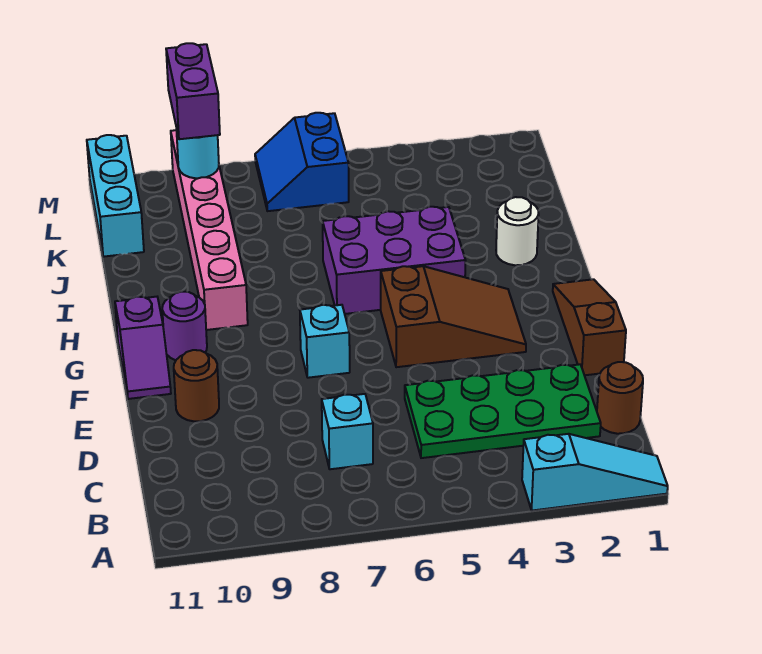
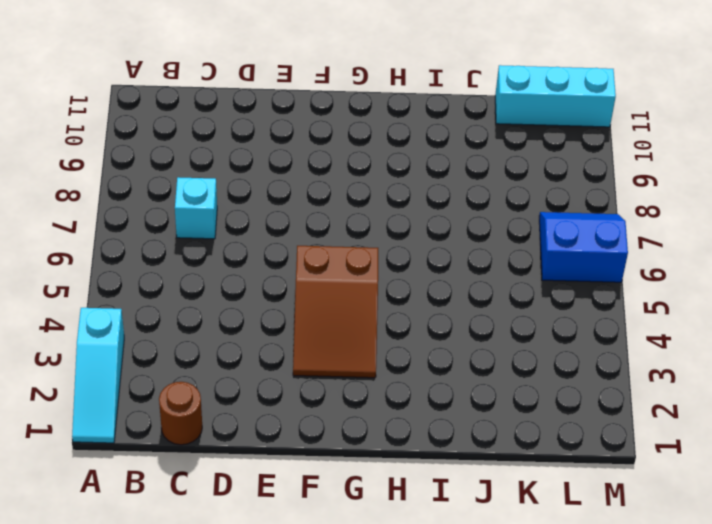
none -> green plate C2:D5 level 1
none -> brown slope E1:G1 level 1 top E
none -> brown round brick E10 level 1

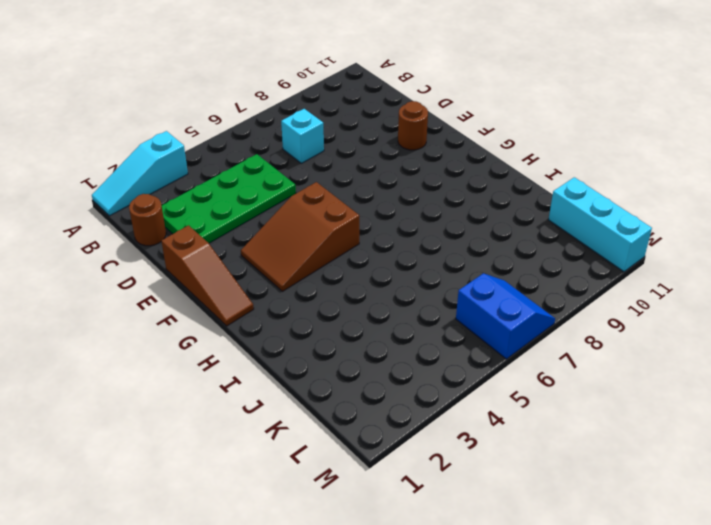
none -> cyan brick F7 level 1
none -> purple slope F11:G11 level 1 top G
none -> purple round brick G10 level 1

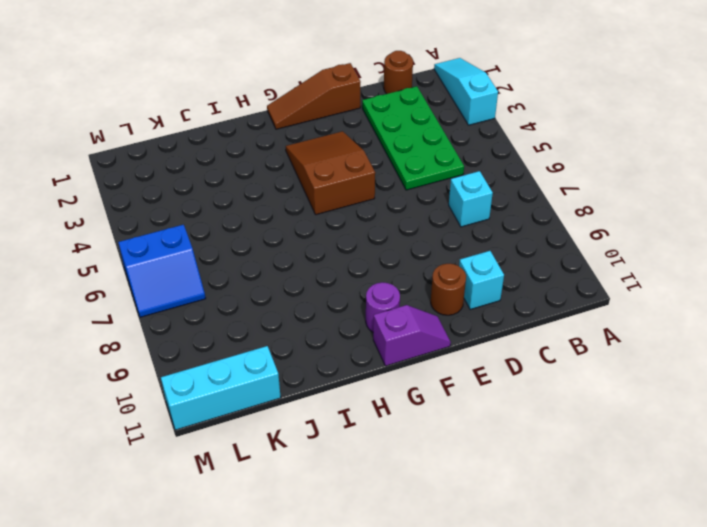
cyan brick D10 level 1 -> cyan brick F7 level 1
none -> purple brick H4:I6 level 1
none -> pink brick H9:M9 level 1
none -> white round brick I2 level 1

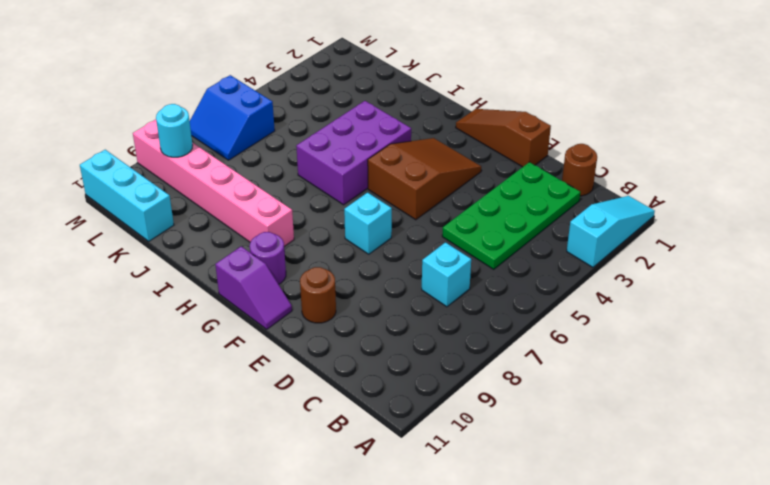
none -> white round brick I2 level 1
none -> purple brick L9:M9 level 3

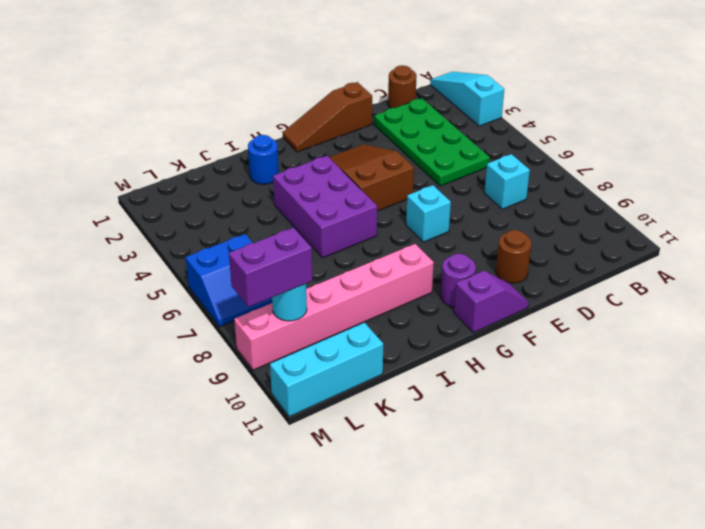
blue round brick I2 level 1 -> white round brick I2 level 1

